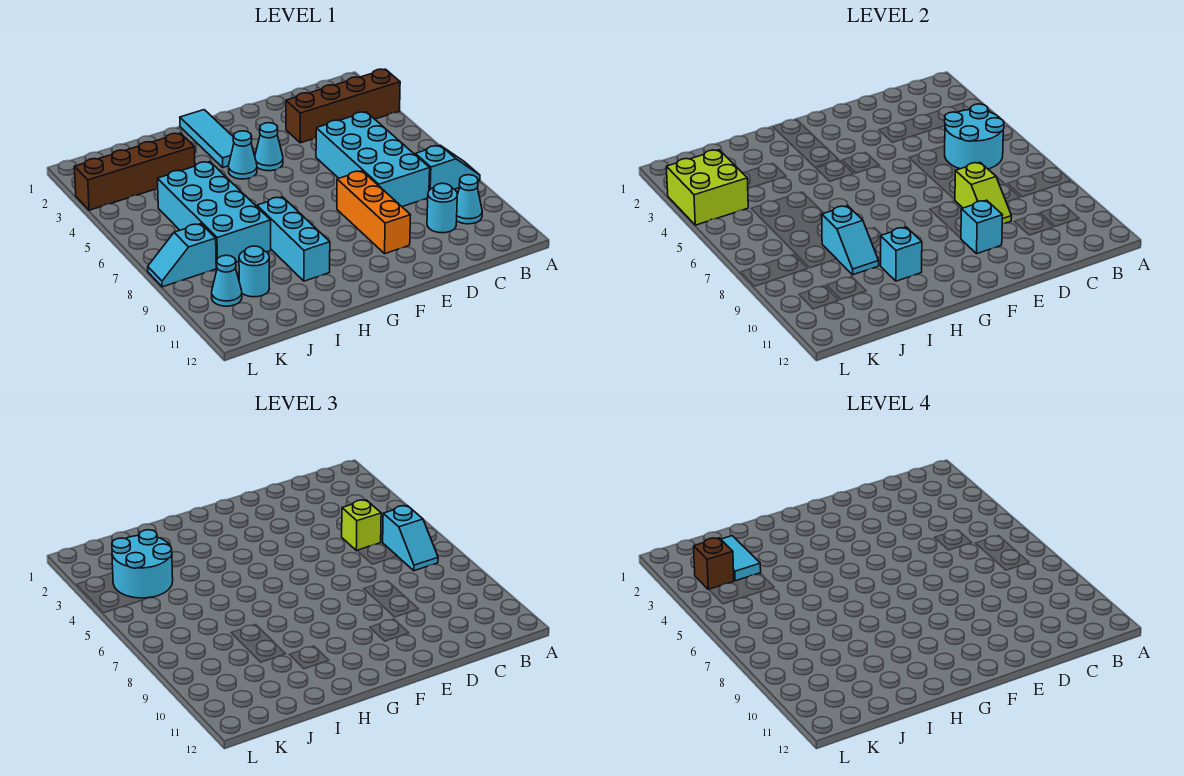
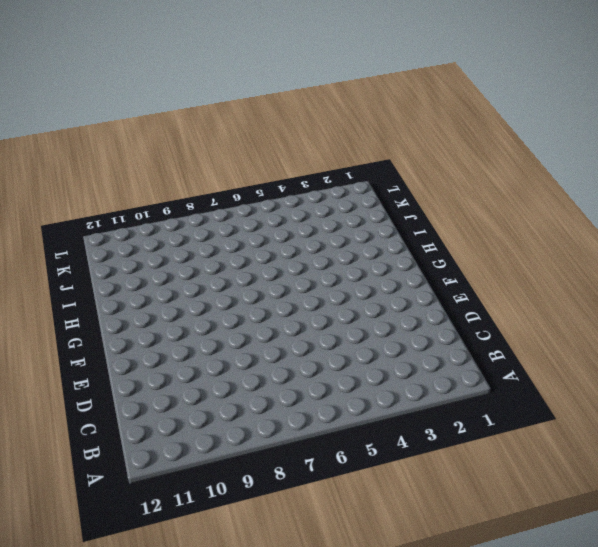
none -> brown brick A3:D3 level 1
none -> cyan slope A8:B8 level 1 top B
none -> cyan cone B10 level 1

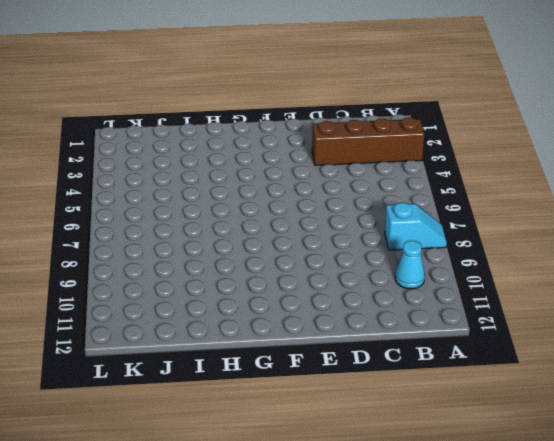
none -> cyan brick C5:D8 level 1
none -> cyan round brick C10 level 1
none -> orange brick E8:E10 level 1

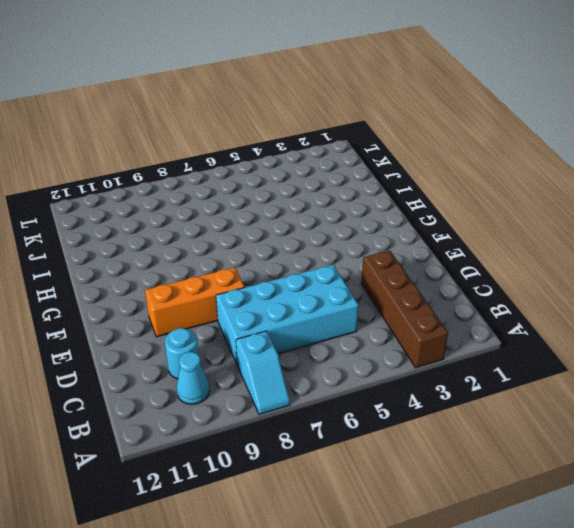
none -> cyan cone F4 level 1
none -> cyan tile G1:G3 level 1
none -> cyan cone G4 level 1

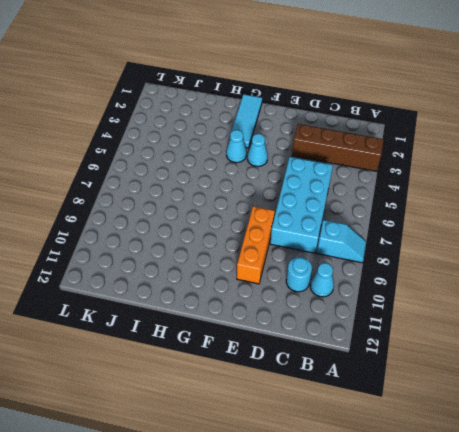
none -> cyan brick H8:H10 level 1
none -> brown brick I3:L3 level 1
none -> cyan brick I5:J8 level 1

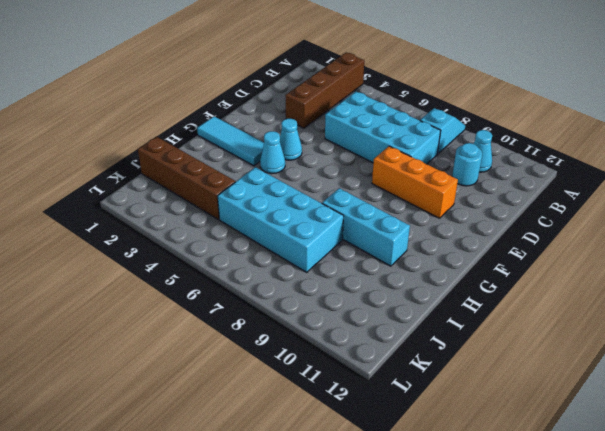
brown brick J1:J4 level 1 -> brown brick I3:L3 level 1
none -> cyan round brick J10 level 1
none -> cyan slope K8:L8 level 1 top K
none -> cyan cone K10 level 1

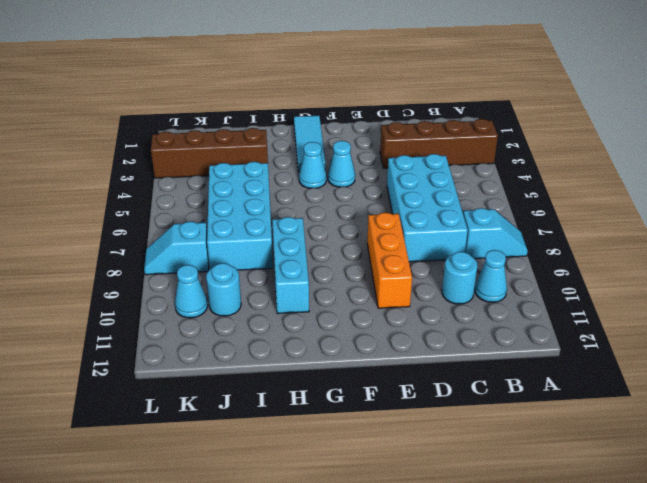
none -> cyan round brick B5:C6 level 2
none -> lime slope D8:D9 level 2 top 8
none -> cyan brick E10 level 2

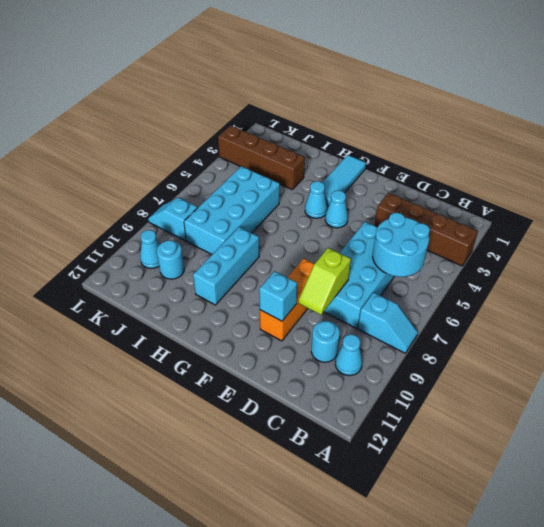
none -> cyan brick H10 level 2
none -> cyan slope I8:I9 level 2 top 8
none -> lime brick K3:L4 level 2

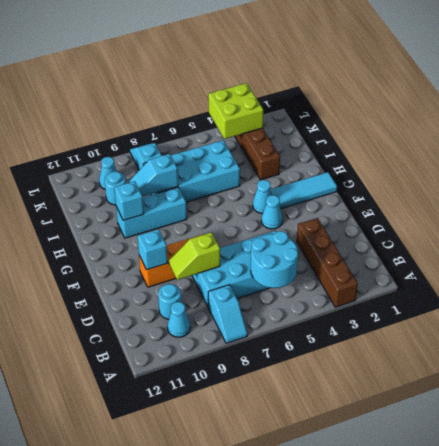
none -> cyan slope B6:B7 level 3 top 6
none -> lime brick C5 level 3
none -> cyan round brick J3:K4 level 3

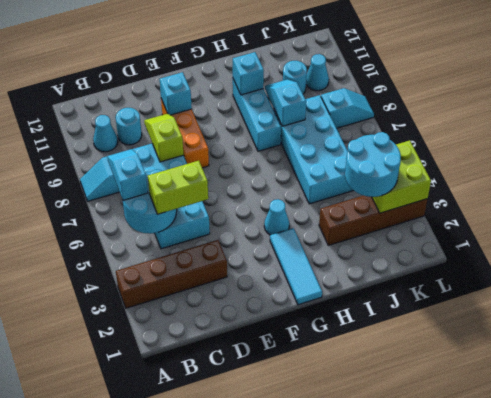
lime brick C5:D5 level 3 -> lime brick C5 level 3
none -> cyan cone F4 level 1
none -> cyan tile J2:J3 level 4
none -> brown brick K3 level 4

